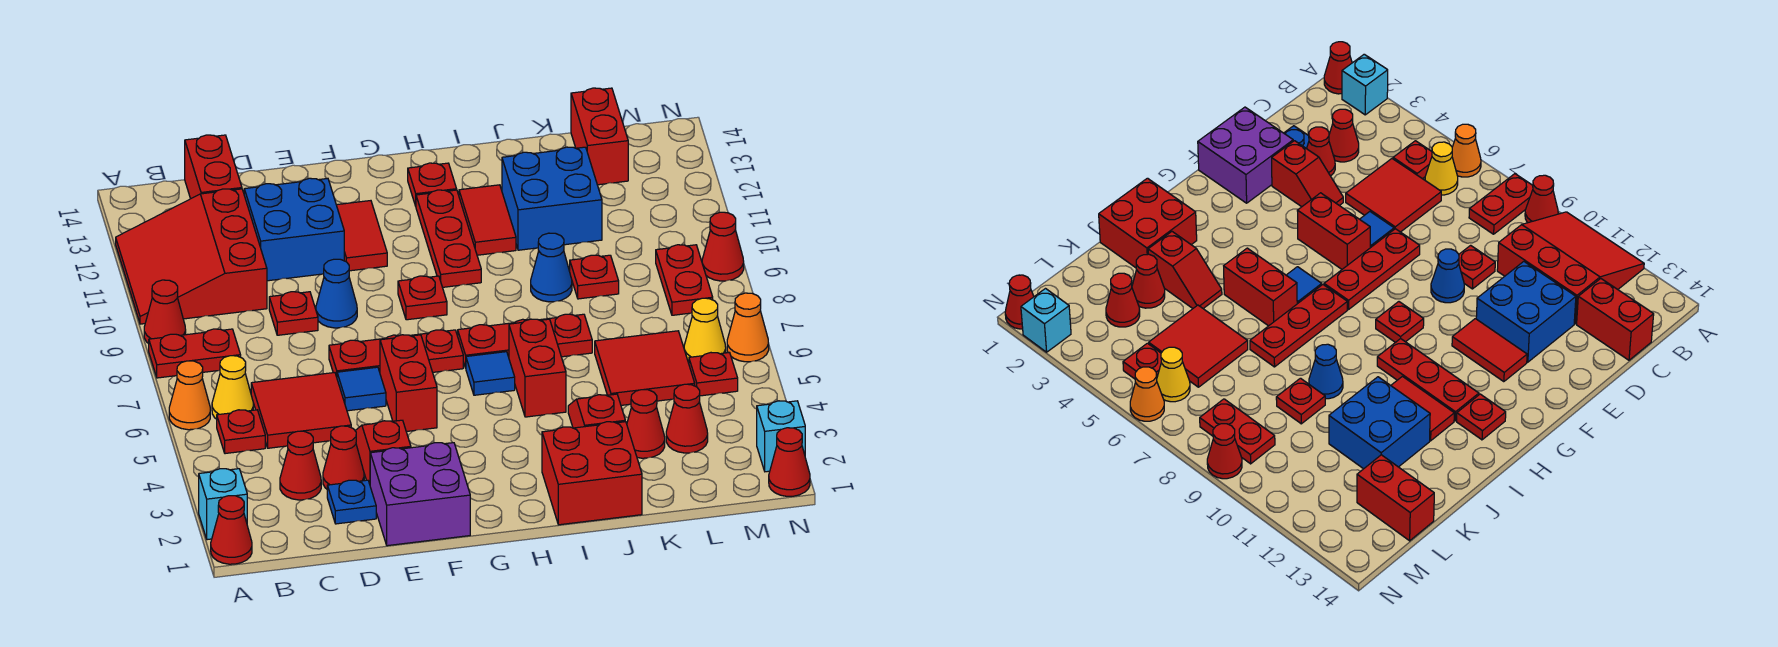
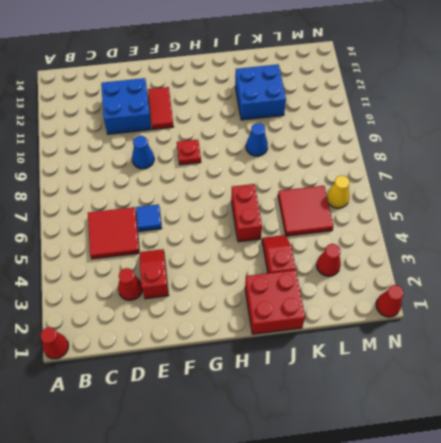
none -> cyan brick A2 level 1
none -> orange cone A6 level 1
none -> red plate A8:B8 level 1
none -> red cone A9 level 1

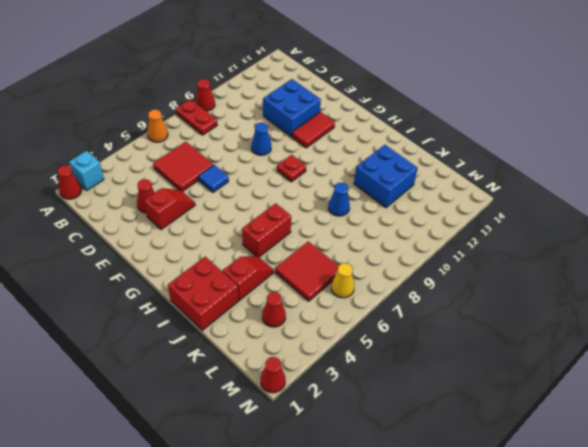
none -> red slope A10:C12 level 1 top C
none -> red plate B5 level 1
none -> yellow cone B6 level 1
none -> red cone C3 level 1

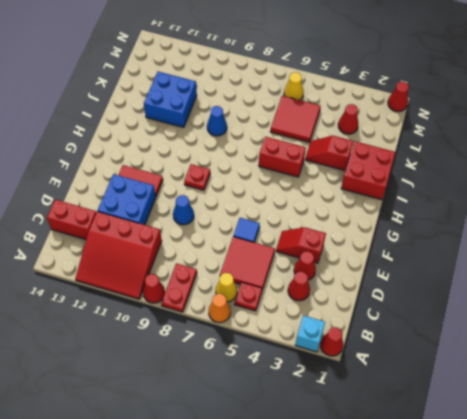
none -> blue plate D2 level 1
none -> red plate D9 level 1
none -> purple brick E1:F2 level 1
none -> red plate E7:G7 level 1

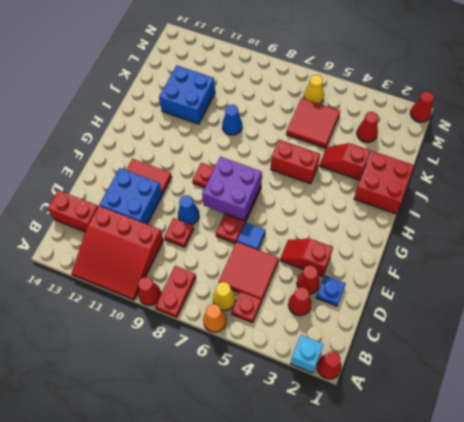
purple brick F7:G8 level 2 -> purple brick E1:F2 level 1
none -> red brick F5:F6 level 1
none -> blue tile H6 level 1
none -> red plate H7:J7 level 1
none -> red plate H10:H12 level 1

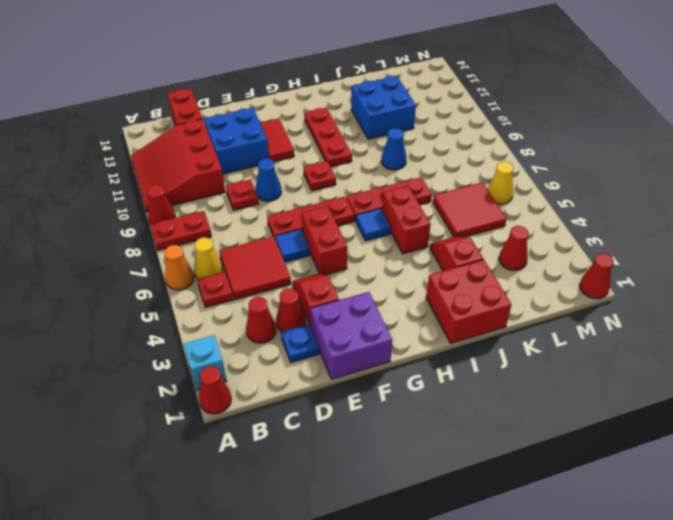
none -> red plate H13 level 1
none -> red tile I11:I12 level 1
none -> red cone K3 level 1
none -> red plate K9 level 1

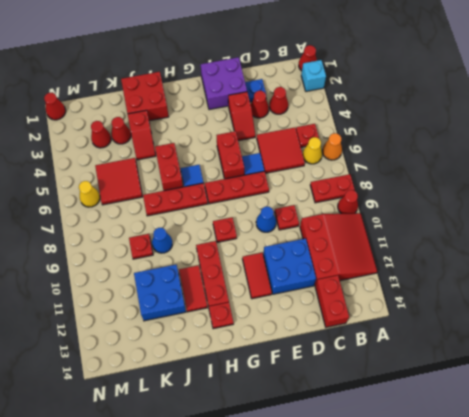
none -> red brick L13:L14 level 1
none -> red plate M5 level 1
none -> red plate M8:M9 level 1
none -> cyan brick N2 level 1

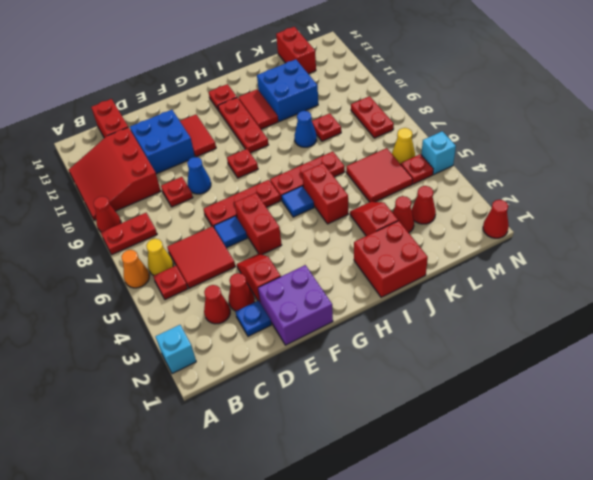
cyan brick N5 level 1 -> cyan brick N2 level 1
none -> red cone A1 level 1
none -> orange cone N6 level 1
none -> red cone N9 level 1

